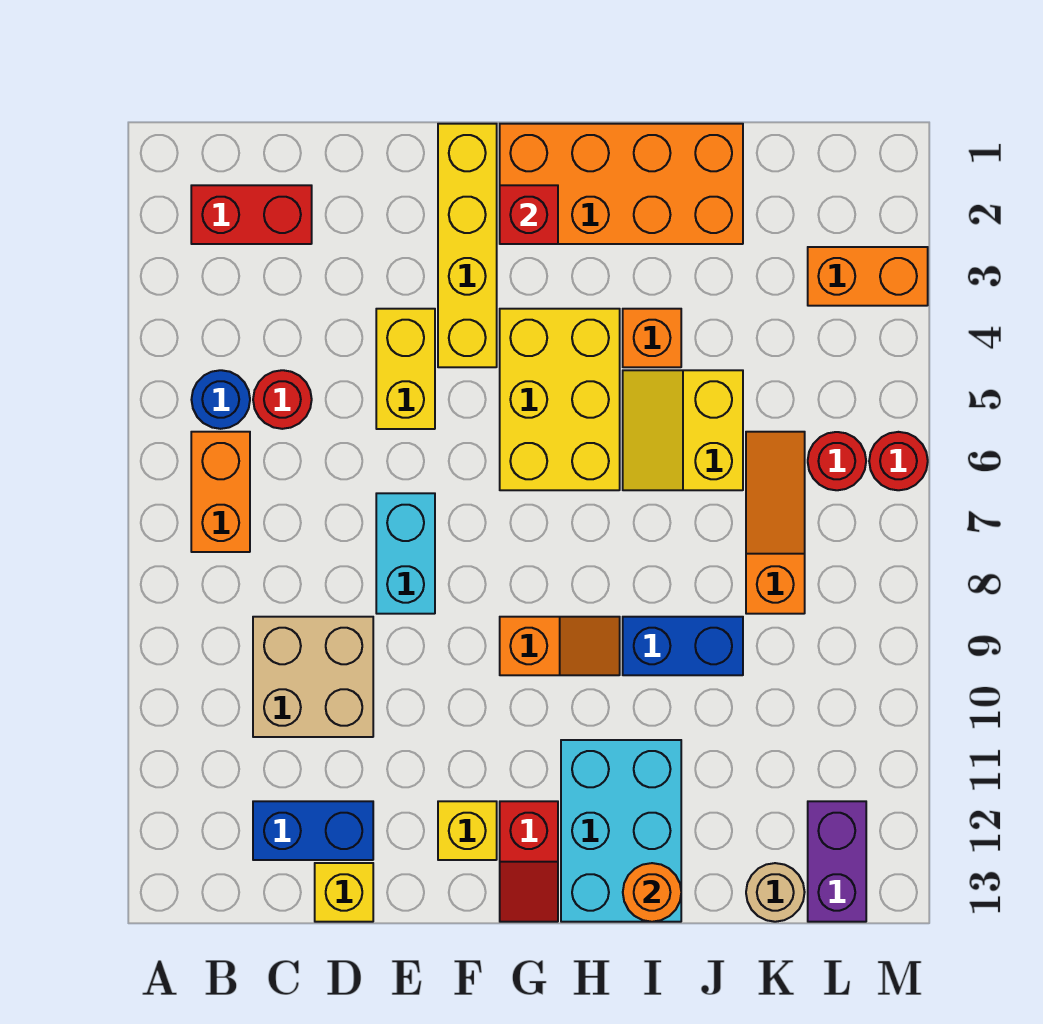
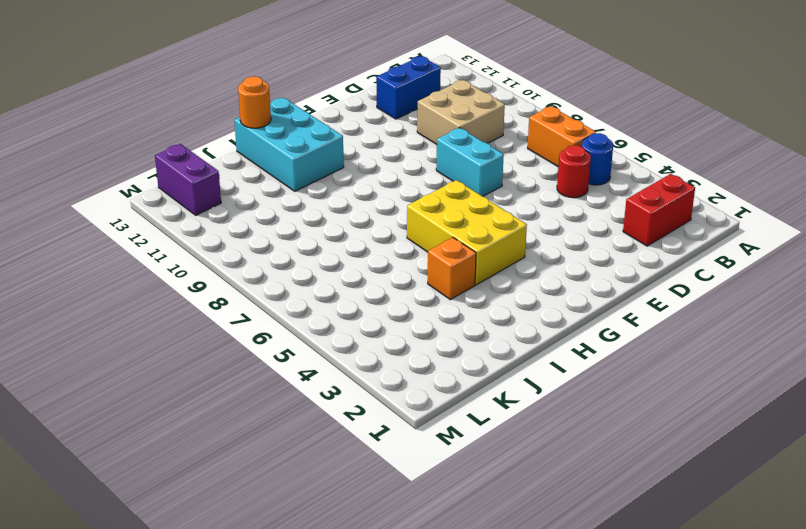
none -> yellow brick D13 level 1
none -> yellow brick E4:E5 level 1
none -> yellow brick F1:F4 level 1

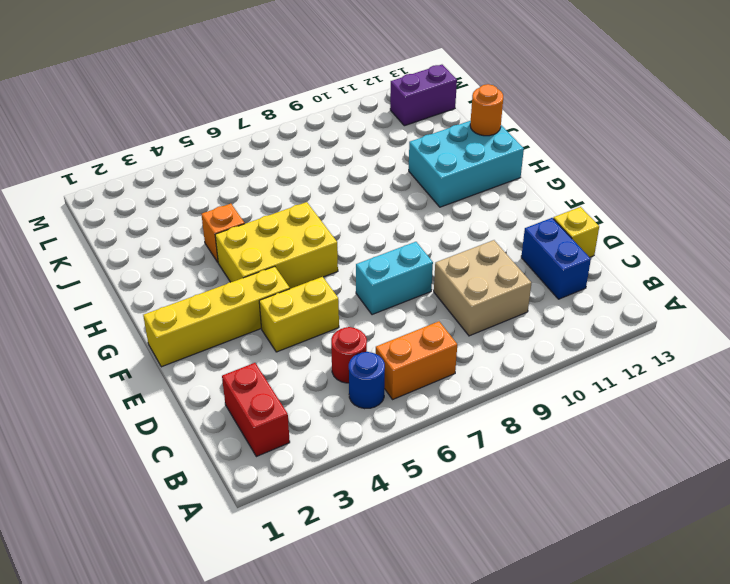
none -> yellow brick F12 level 1
none -> orange brick G1:J2 level 1
none -> orange slope G9:H9 level 1 top G

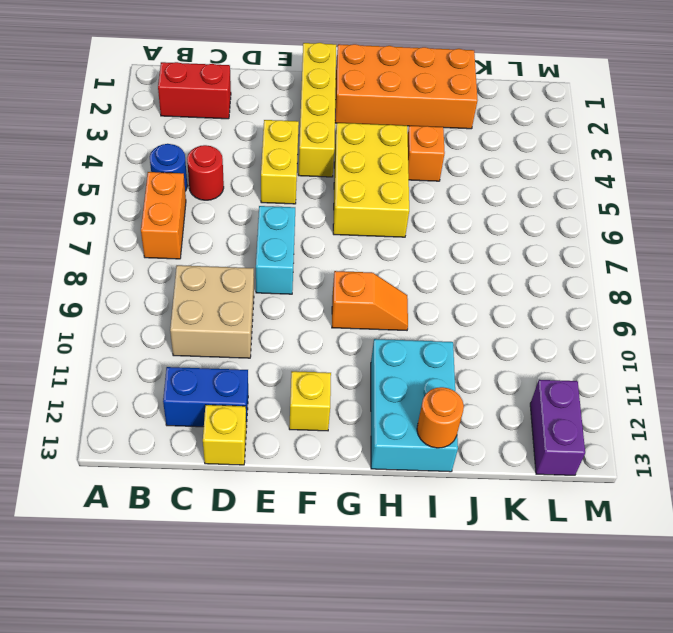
none -> red slope G12:G13 level 1 top 12
none -> yellow slope I5:J6 level 1 top J
none -> blue brick I9:J9 level 1

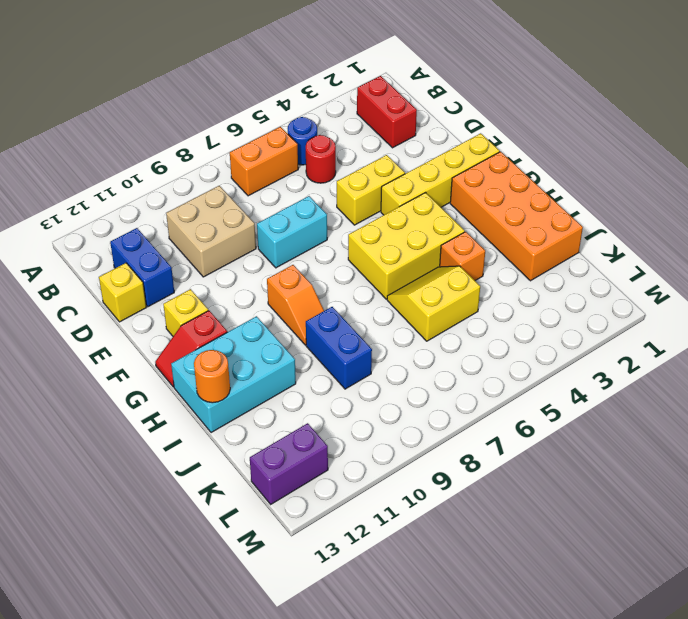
none -> orange slope K6:K8 level 1 top 8
none -> tan round brick K13 level 1
none -> orange brick L3:M3 level 1

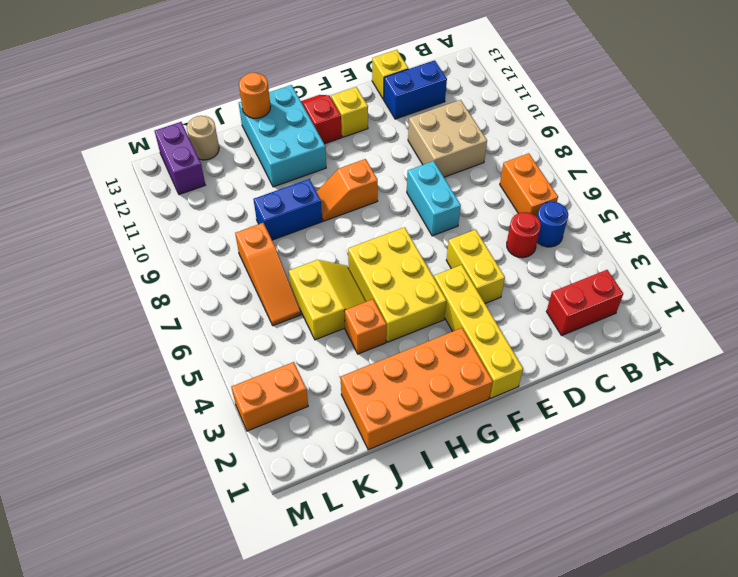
none -> red round brick L6 level 1
none -> red round brick M6 level 1
none -> red brick G2 level 2

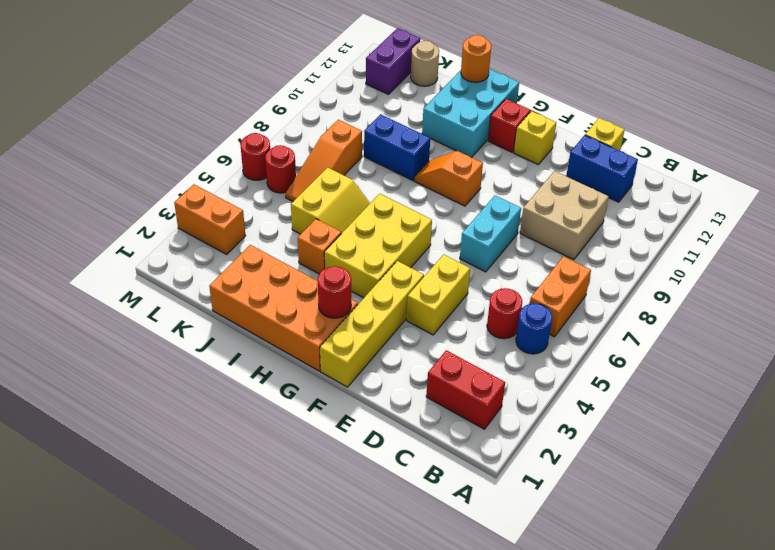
red round brick G2 level 2 -> red brick G2 level 2

